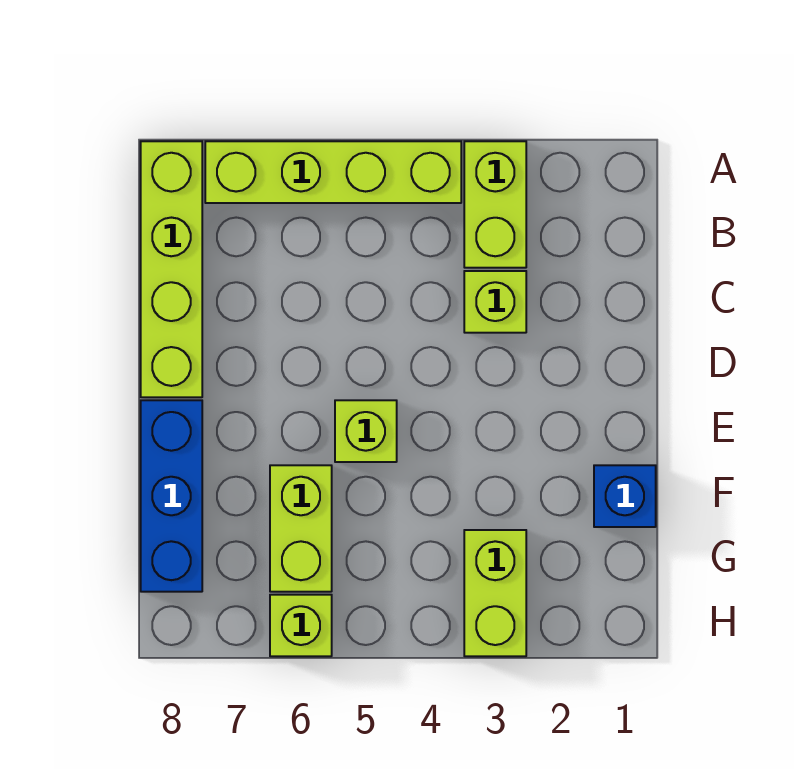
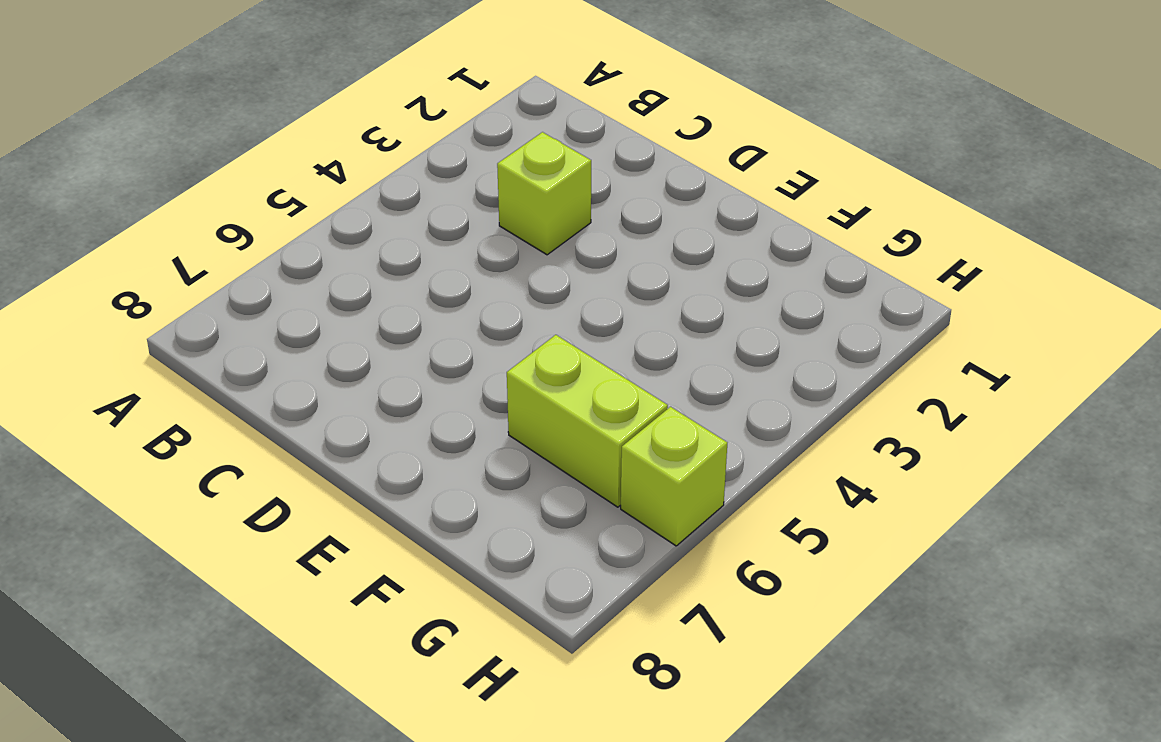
none -> lime brick A3:B3 level 1
none -> lime brick A4:A7 level 1

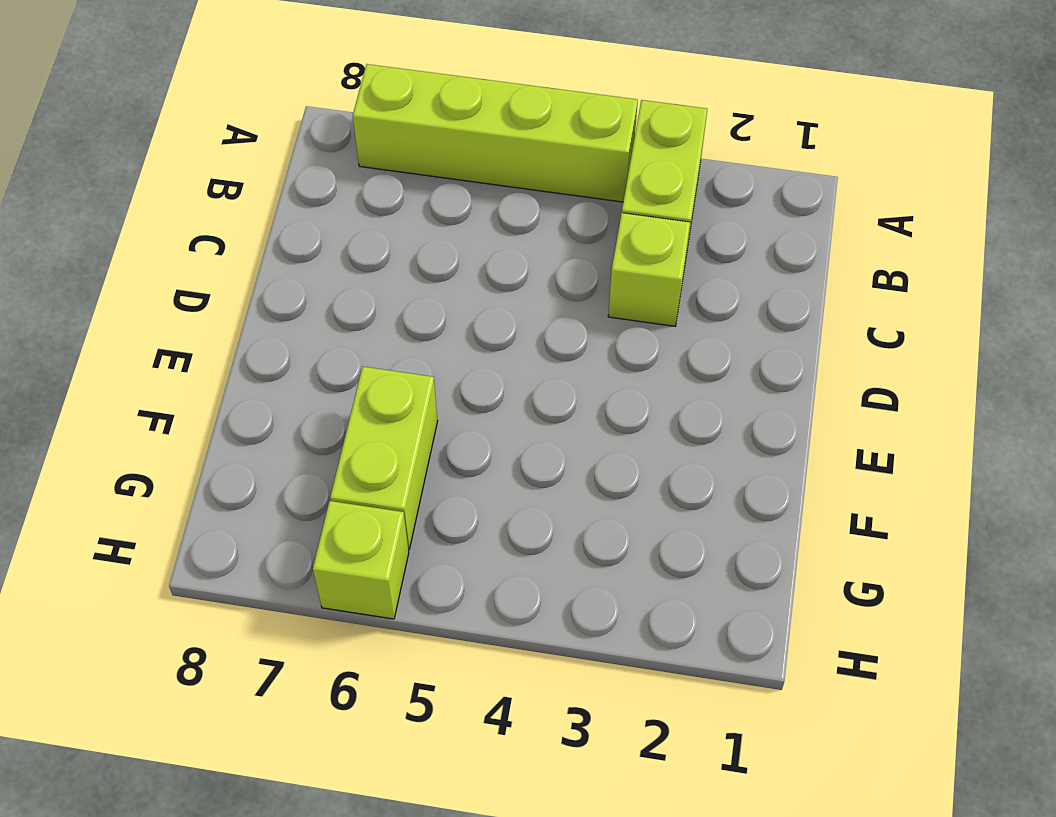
none -> lime brick A8:D8 level 1
none -> lime brick E5 level 1

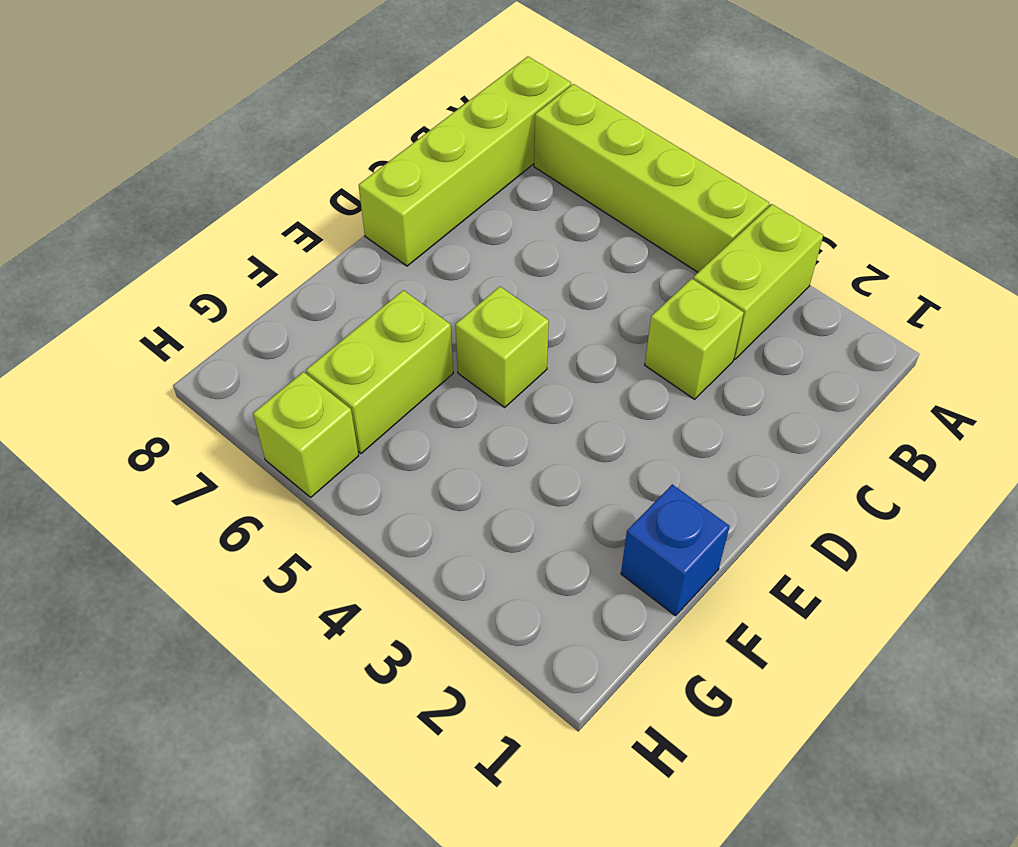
none -> blue brick E8:G8 level 1
none -> lime brick G3:H3 level 1

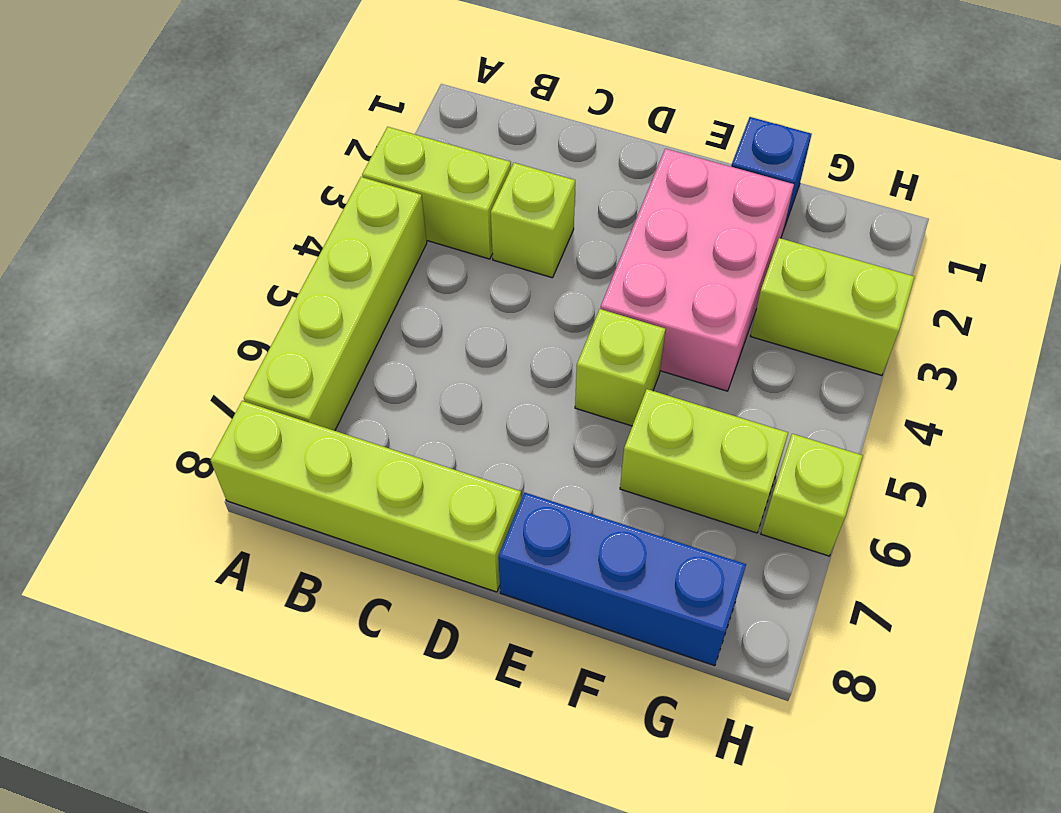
pink brick E2:F4 level 1 -> none

